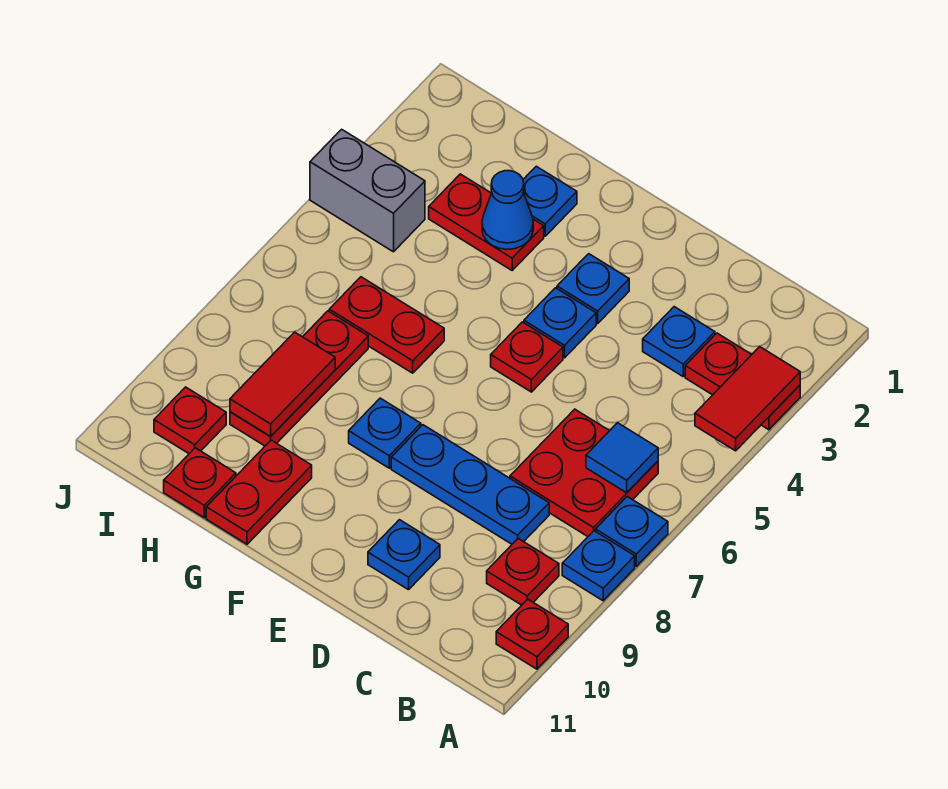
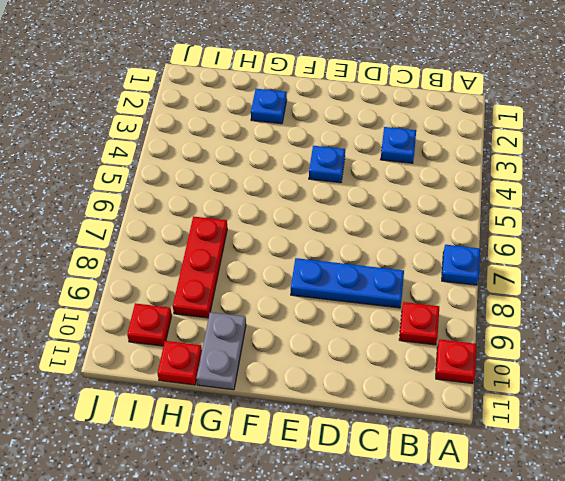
grey plate G10:G11 level 1 -> red plate G10:G11 level 1
none -> red plate A3:B3 level 1
none -> blue plate A8 level 1
none -> red plate B6:C7 level 1

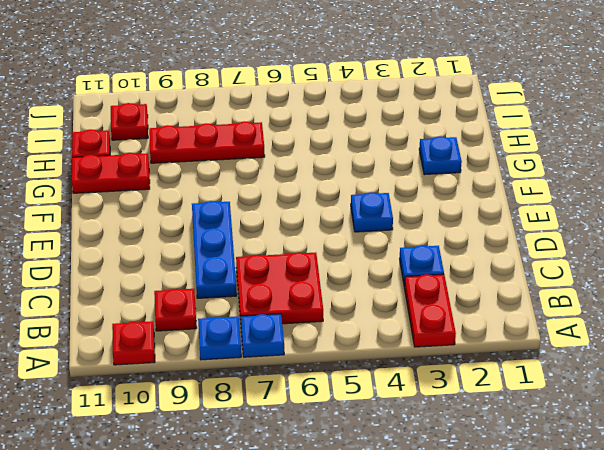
none -> blue plate D10 level 1
none -> blue plate E3 level 1
none -> red plate E5 level 1

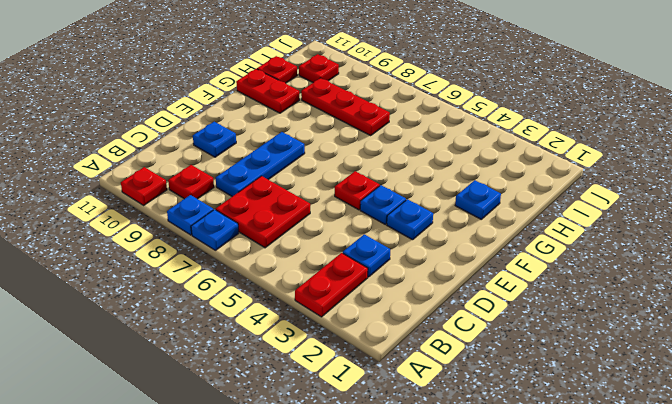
none -> blue plate F8 level 1
none -> red plate G3:H3 level 1
none -> red plate G6:H6 level 1

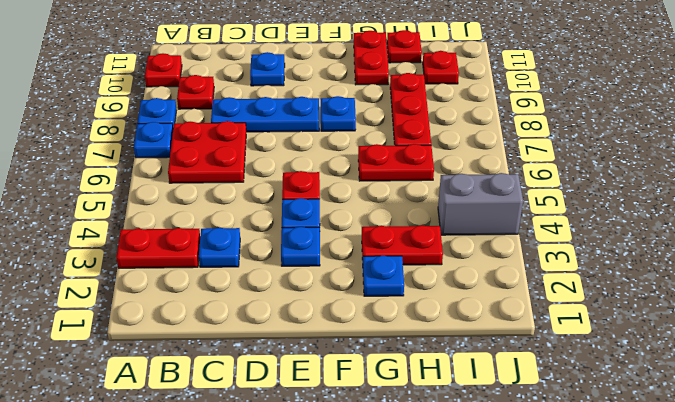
none -> red tile A3:A4 level 2
none -> blue tile B6 level 2
none -> blue cone G3 level 2

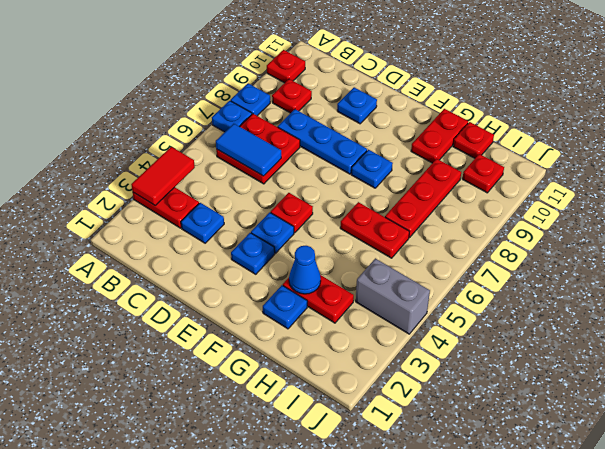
blue tile B6:C6 level 2 -> blue tile B6 level 2
none -> red tile H8:H9 level 2

